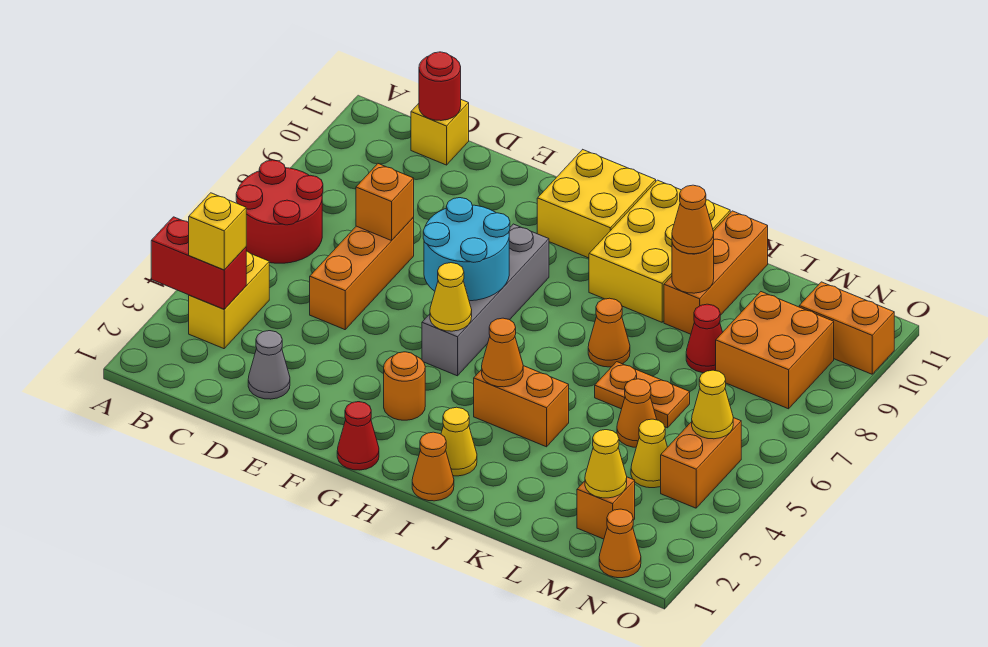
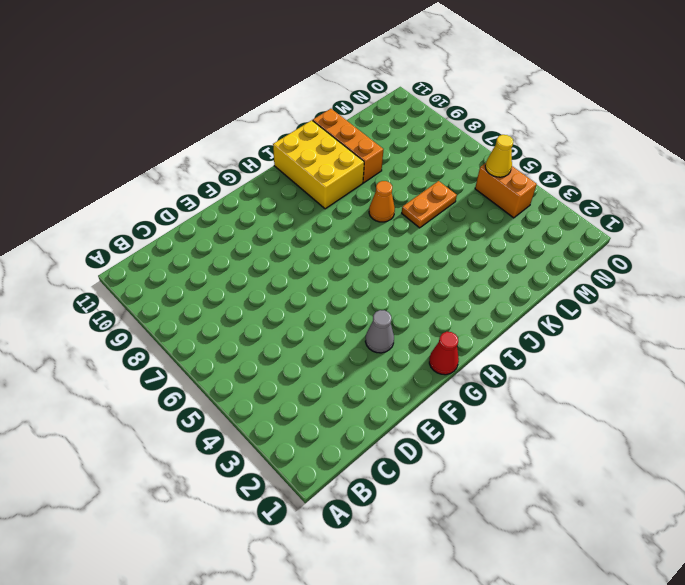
grey cone F3 level 1 -> grey cone D2 level 1
none -> red round brick A6:B7 level 1
none -> yellow brick B3:B4 level 1
none -> yellow brick C11 level 1
none -> orange brick D5:D7 level 1

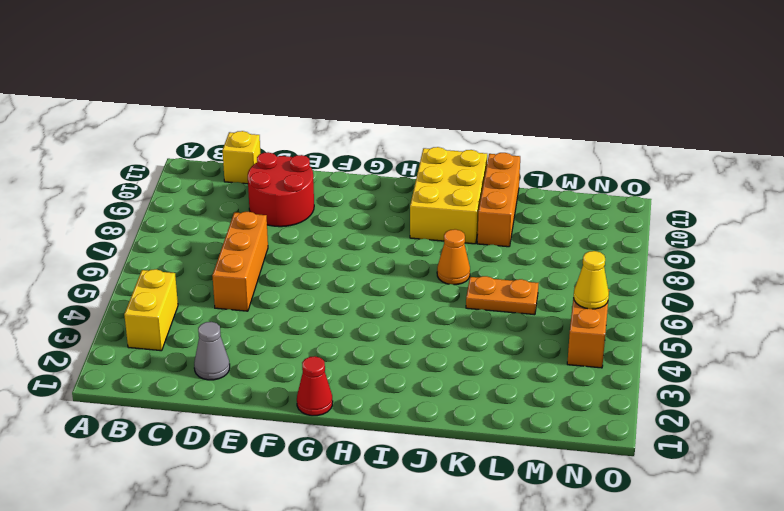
red round brick D9:E10 level 1 -> red round brick A6:B7 level 1
none -> orange round brick G3 level 1
none -> grey brick G5:G8 level 1
none -> yellow brick G10:H11 level 1
none -> orange cone I1 level 1

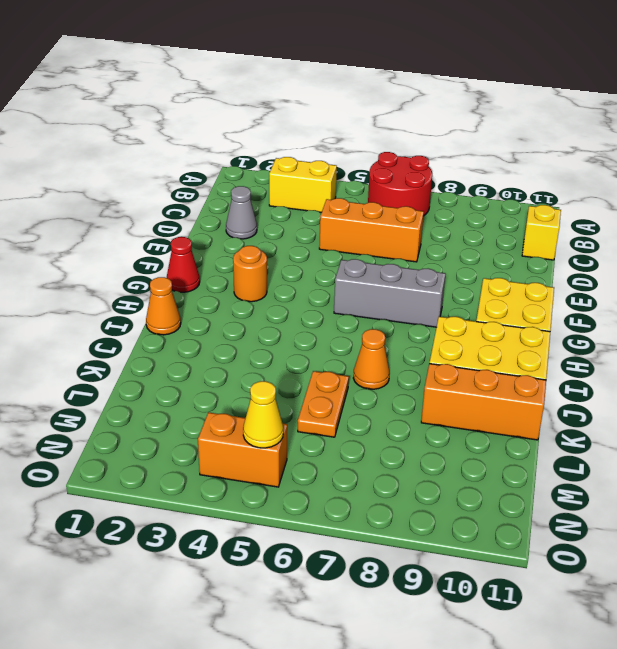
grey brick G6:G8 level 1 -> grey brick G5:G8 level 1
none -> yellow cone I2 level 1
none -> orange brick I4:J4 level 1
none -> orange cone L5 level 1
none -> red cone L8 level 1

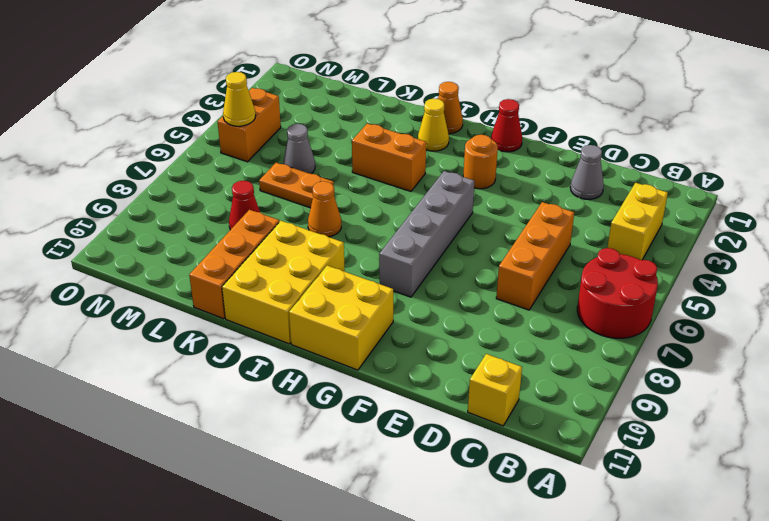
grey cone L5 level 1 -> orange cone L5 level 1
none -> orange brick M2 level 1
none -> yellow cone M4 level 1
none -> orange brick M8:N9 level 1
none -> orange cone N1 level 1

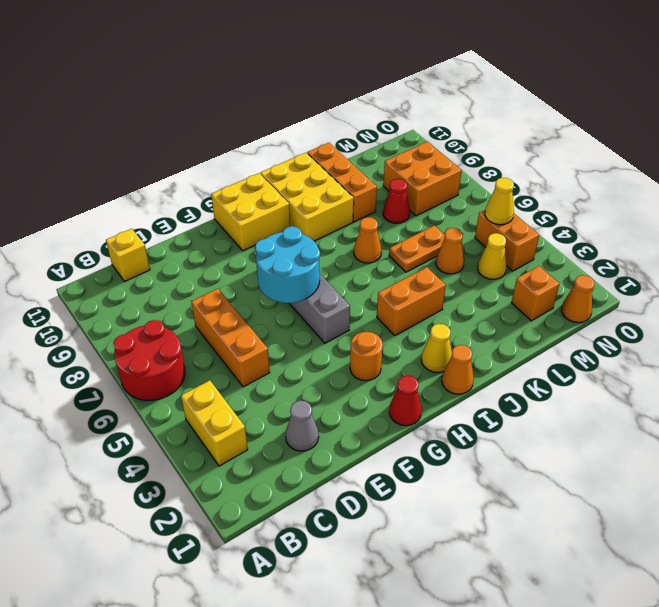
none -> orange brick N10:O10 level 1
none -> red brick A3:B3 level 2
none -> red round brick C11 level 2
none -> orange brick D7 level 2

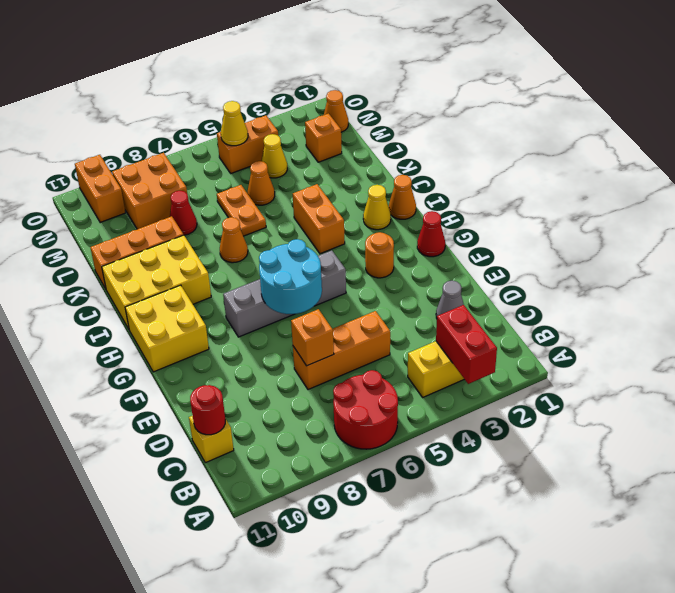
none -> yellow cone G5 level 2
none -> orange cone I4 level 2
none -> orange round brick K9 level 2
none -> yellow cone M2 level 2

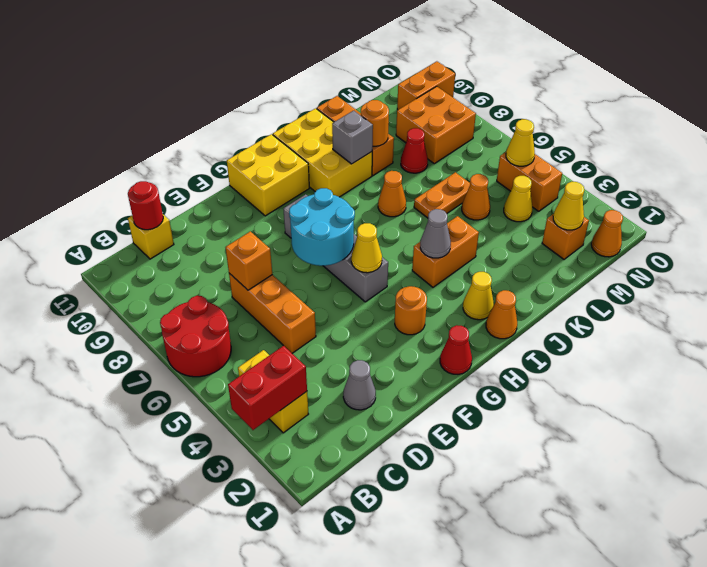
grey cone I4 level 2 -> orange cone I4 level 2
grey brick J9 level 2 -> none
none -> yellow brick B3 level 3
none -> orange cone K9 level 3

